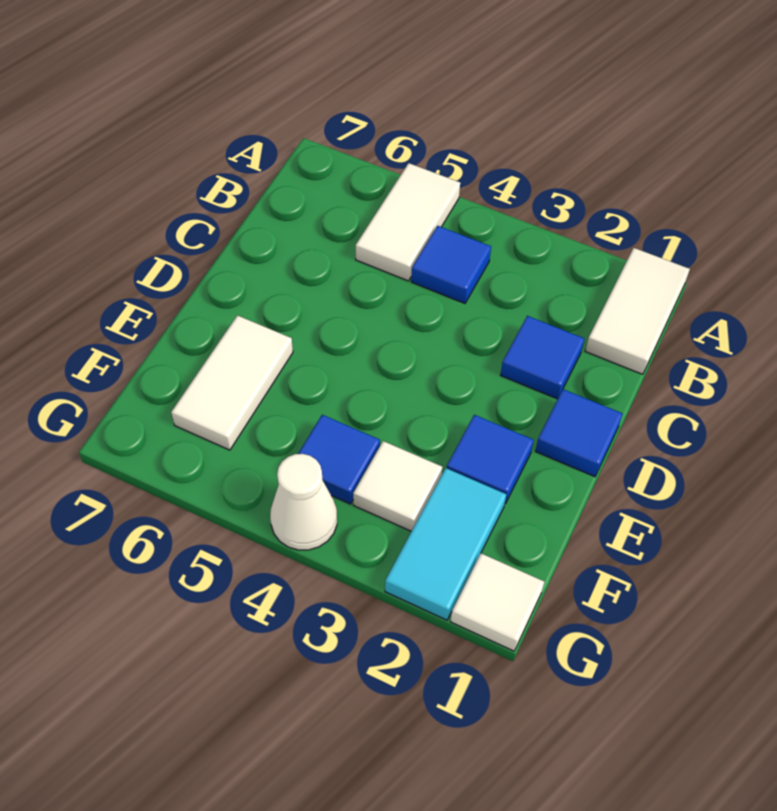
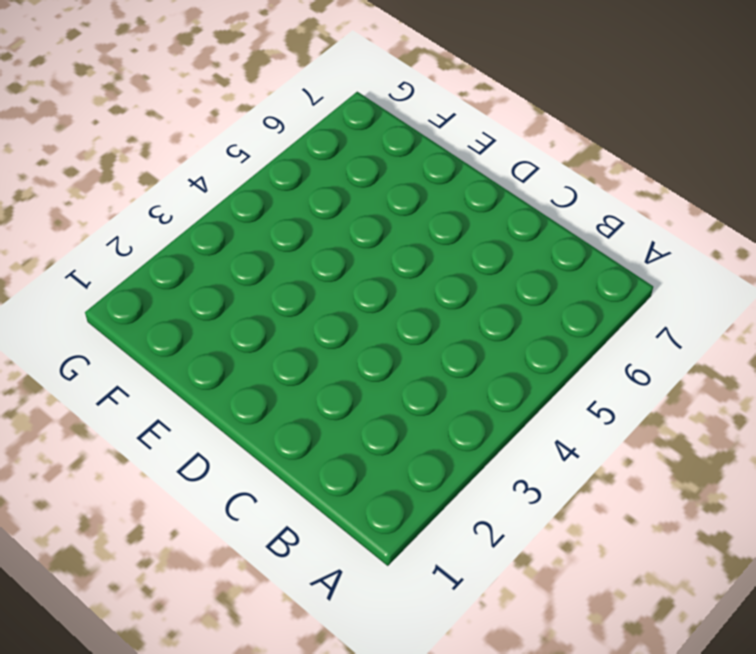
none -> white tile A1:B1 level 1
none -> white tile A5:B5 level 1
none -> blue tile B4 level 1

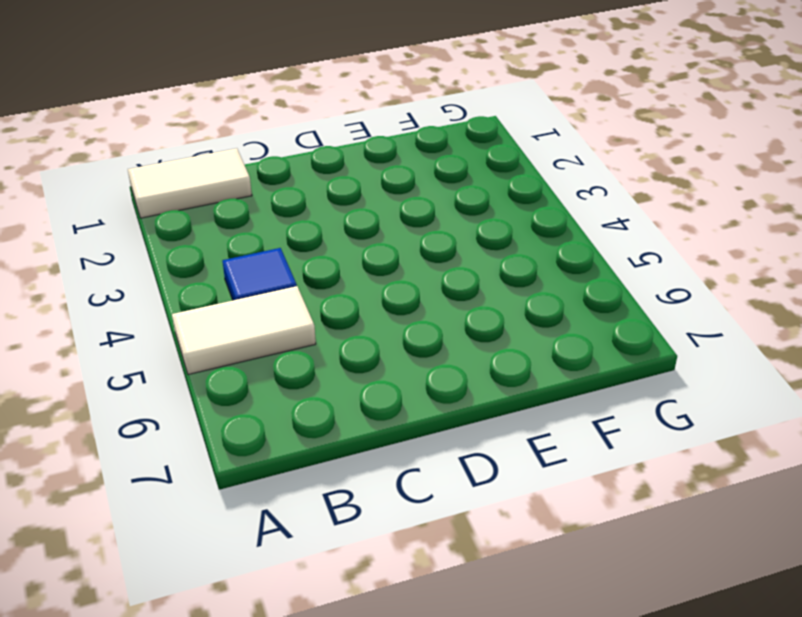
none -> blue tile C2 level 1
none -> blue tile D1 level 1
none -> blue tile E2 level 1

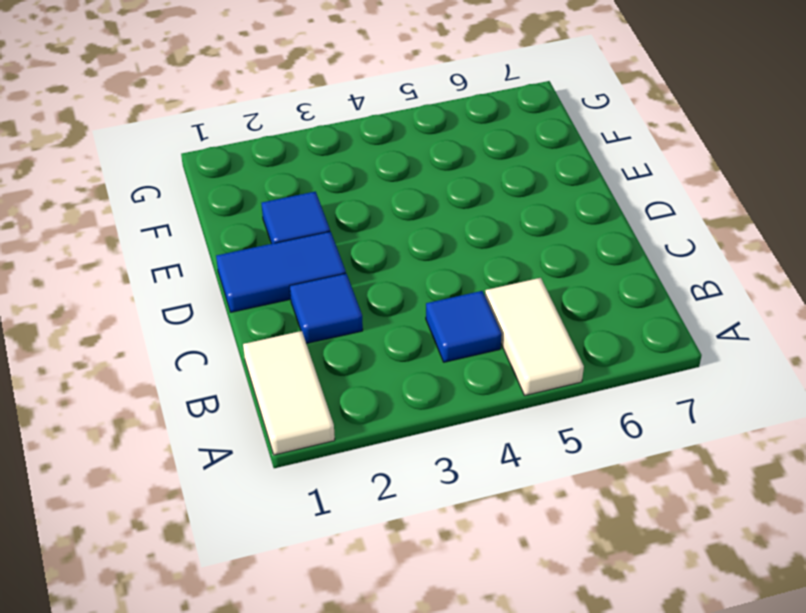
blue tile D1:D2 level 1 -> blue tile D1 level 1
none -> white tile E6:F6 level 1
none -> cyan tile F2:G2 level 1
none -> white tile F3 level 1

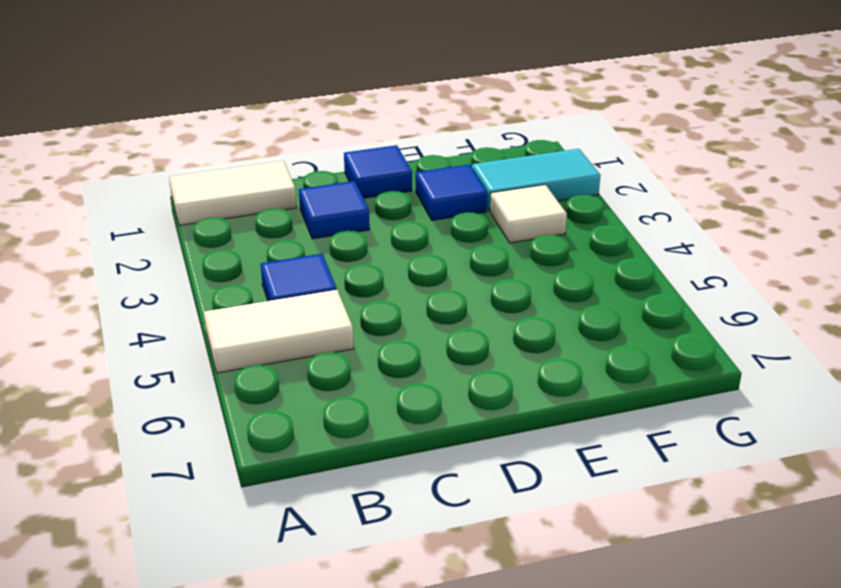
none -> white tile E6:F6 level 1
none -> blue tile F4 level 1
none -> white tile G1 level 1

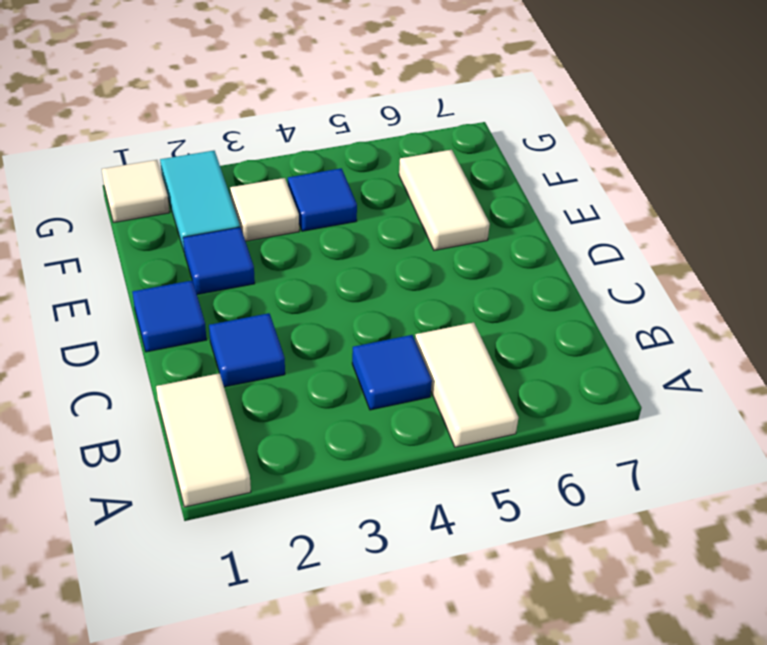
none -> white cone G4 level 1

